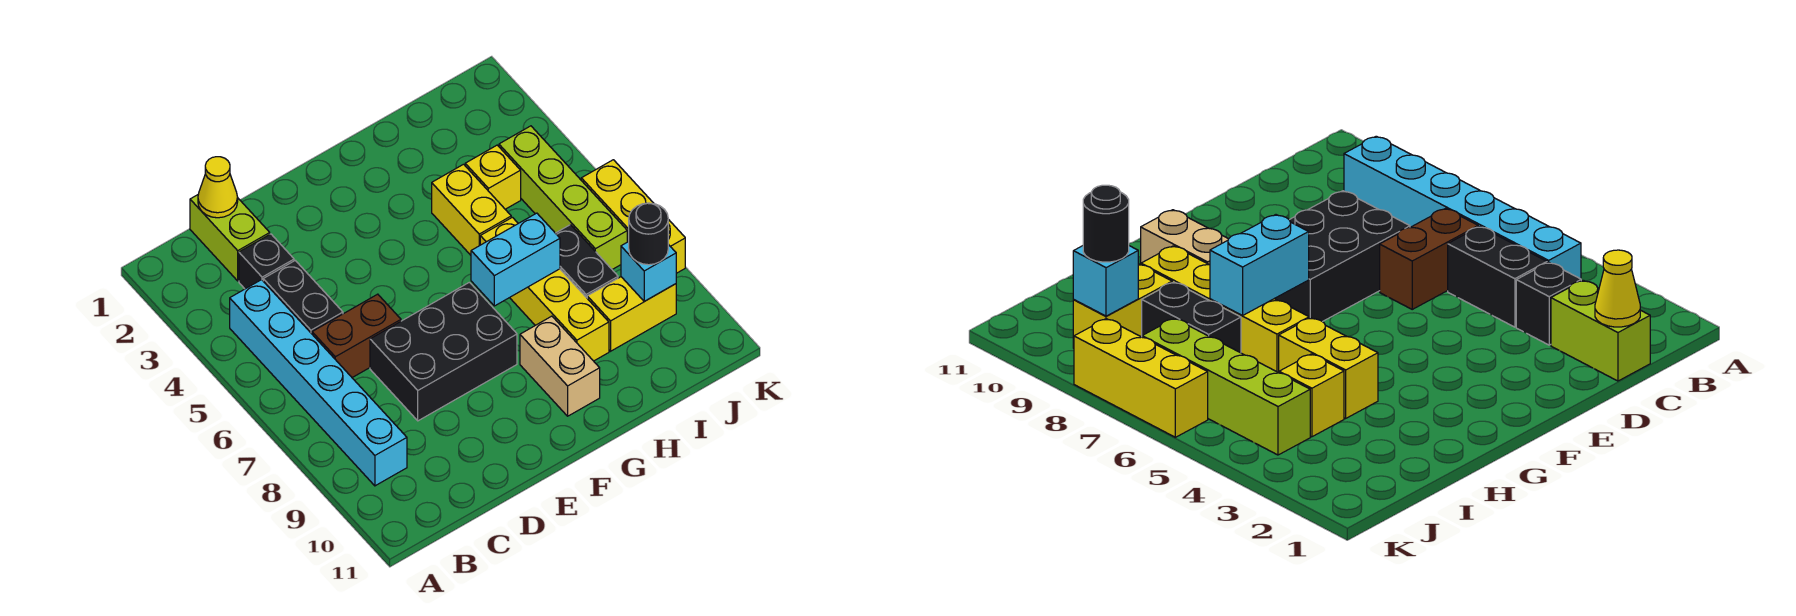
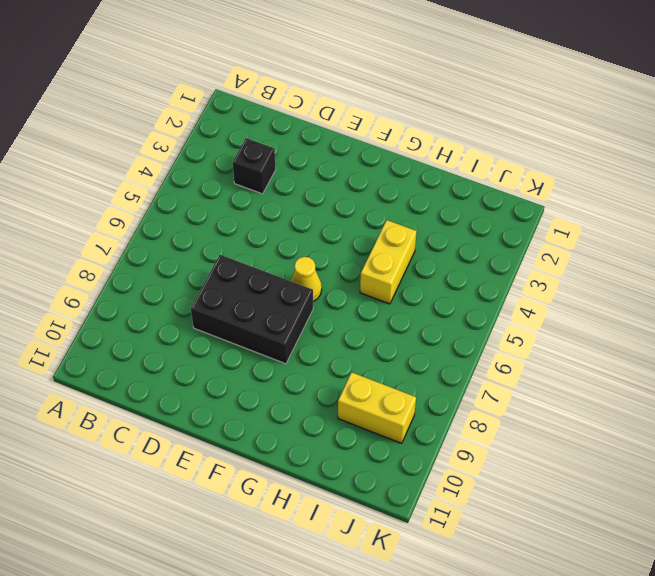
yellow cone F6 level 1 -> yellow cone C1 level 2
none -> cyan brick B4:B9 level 1
none -> lime brick C1:C2 level 1
none -> black brick C4:C5 level 1

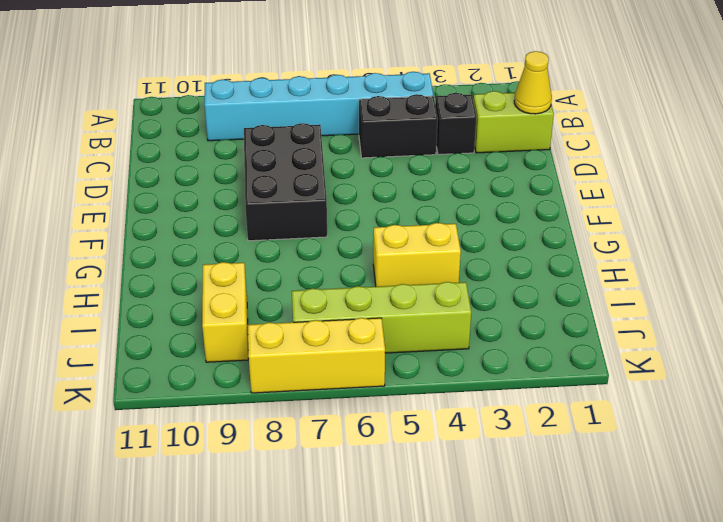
none -> brown brick C6:D6 level 1
none -> tan brick G9:G10 level 1
none -> yellow brick H6:H9 level 1

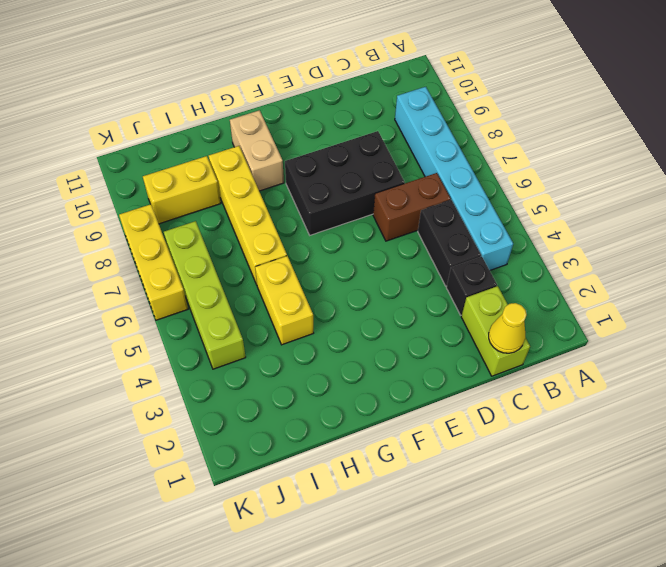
none -> yellow brick I4 level 1
none -> black brick I7:I8 level 1
none -> cyan brick G7:H7 level 2

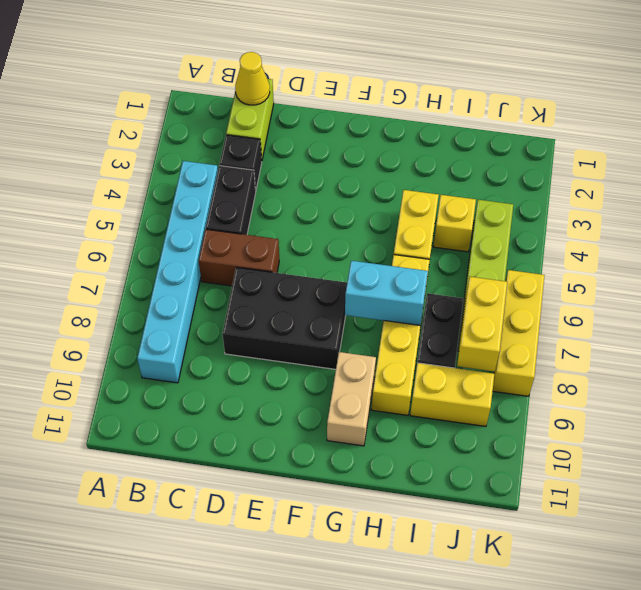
yellow brick J7:J8 level 2 -> none
none -> cyan brick J9 level 2
none -> black round brick J9 level 3

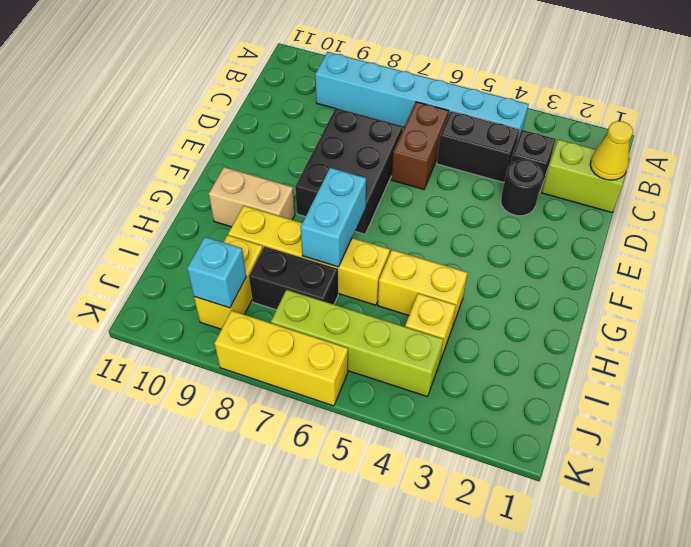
black round brick D3 level 1 -> black round brick J9 level 3

